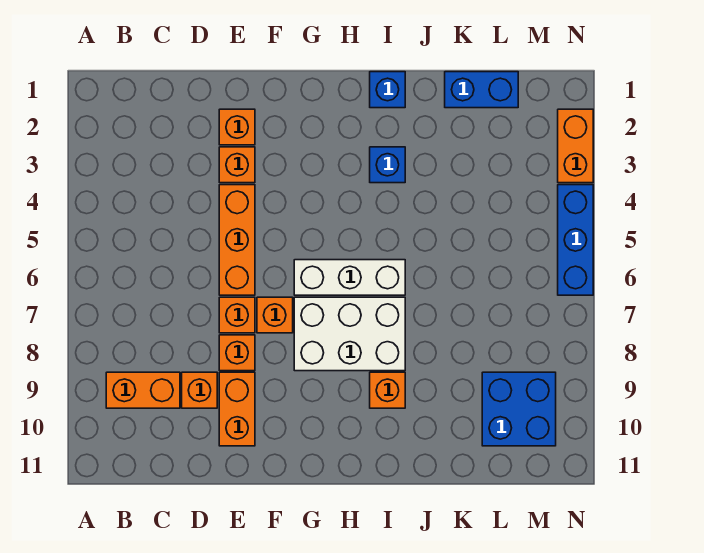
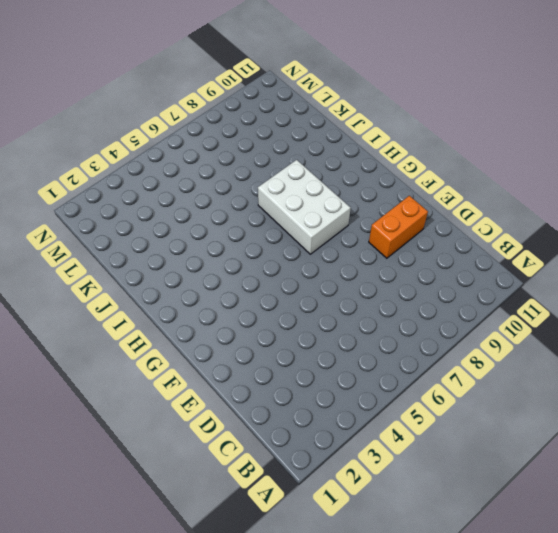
none -> orange brick B9:C9 level 1
none -> orange brick D9 level 1
none -> orange brick E2 level 1

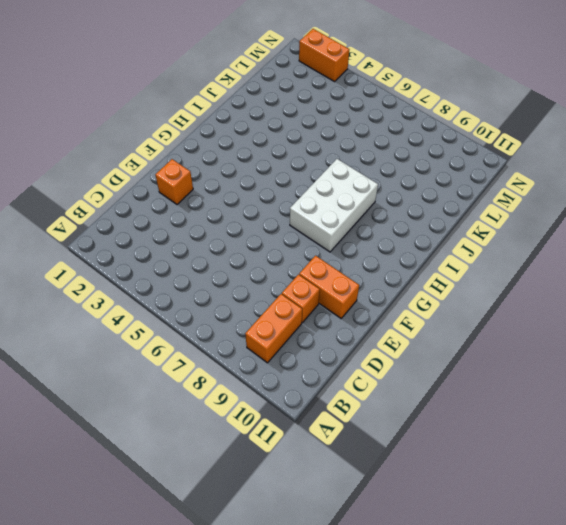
none -> orange brick E3 level 1
none -> orange brick E4:E6 level 1
none -> orange brick E7 level 1

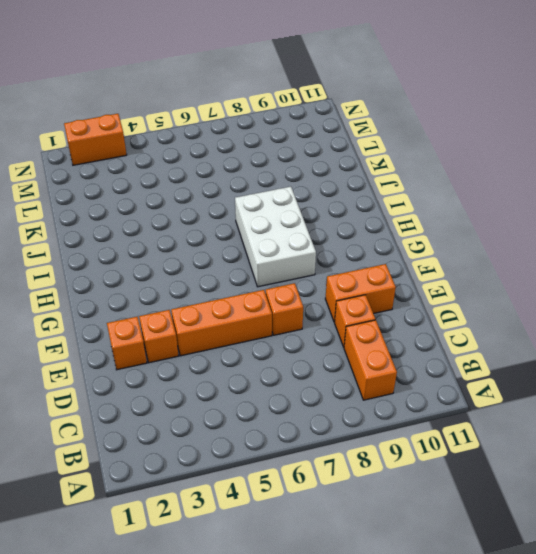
none -> orange brick E8 level 1
none -> orange brick F7 level 1
none -> white brick G6:I6 level 1

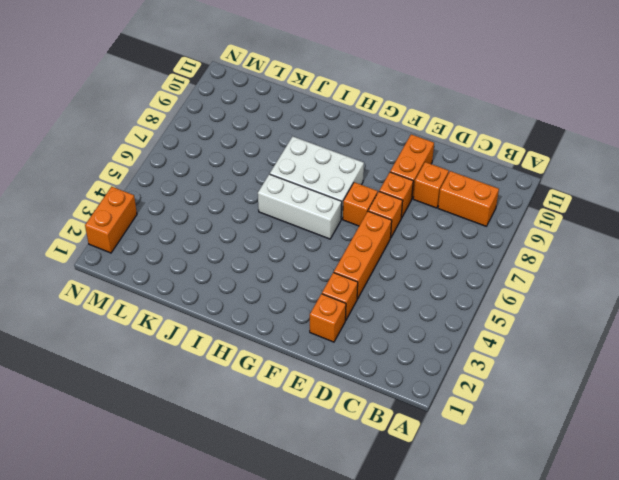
none -> blue brick I1 level 1
none -> blue brick I3 level 1
none -> orange brick I9 level 1

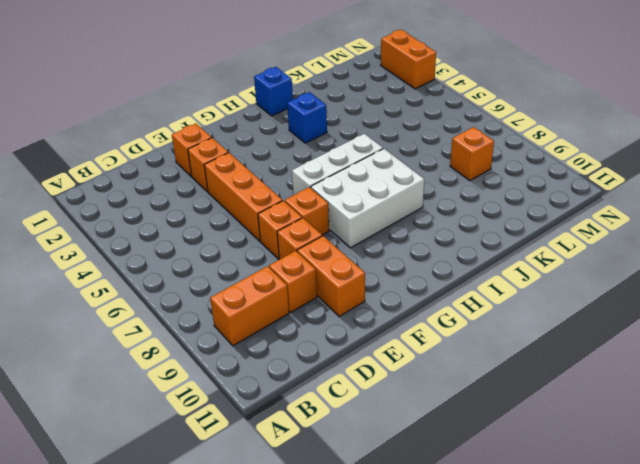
orange brick L8 level 1 -> orange brick I9 level 1
none -> blue brick K1:L1 level 1
none -> blue brick L9:M10 level 1
none -> blue brick N4:N6 level 1

